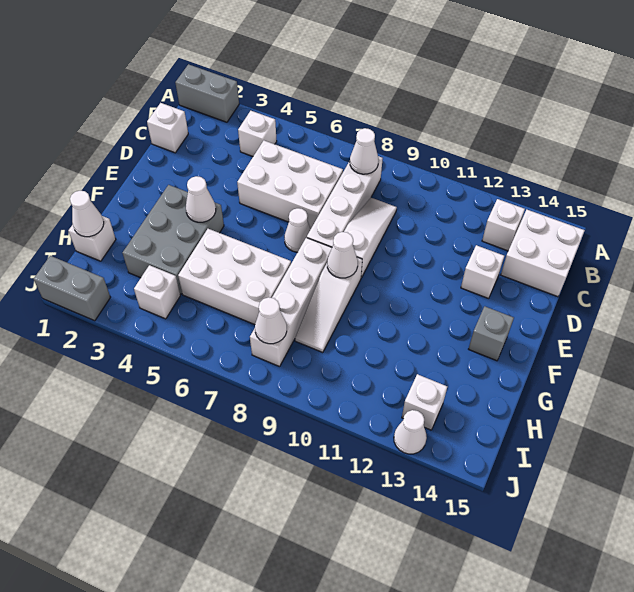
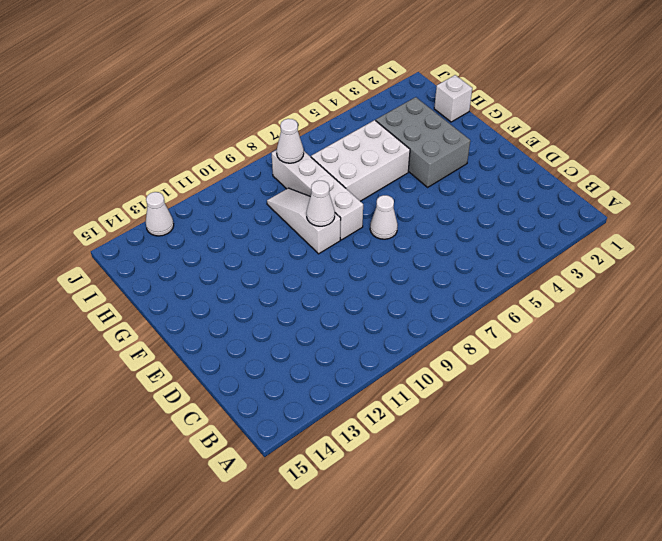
none -> grey brick A1:A2 level 1
none -> white brick B4 level 1
none -> white brick B8:E8 level 1

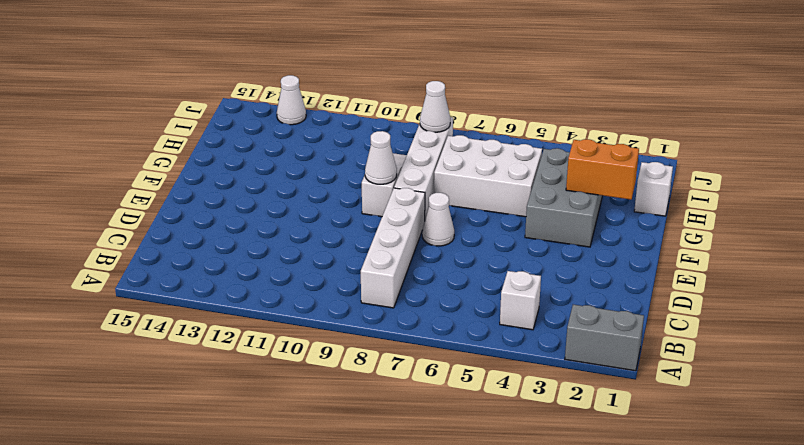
orange brick G2:G3 level 2 -> none
none -> white brick B13 level 1
none -> white brick B14:C15 level 1
none -> white brick C1 level 1

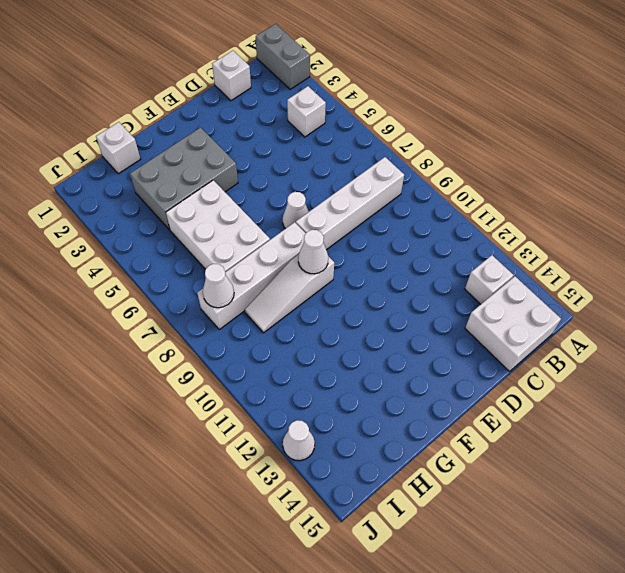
none -> white brick C5:D7 level 1
none -> white slope C9:E9 level 1 top E
none -> white brick D13 level 1

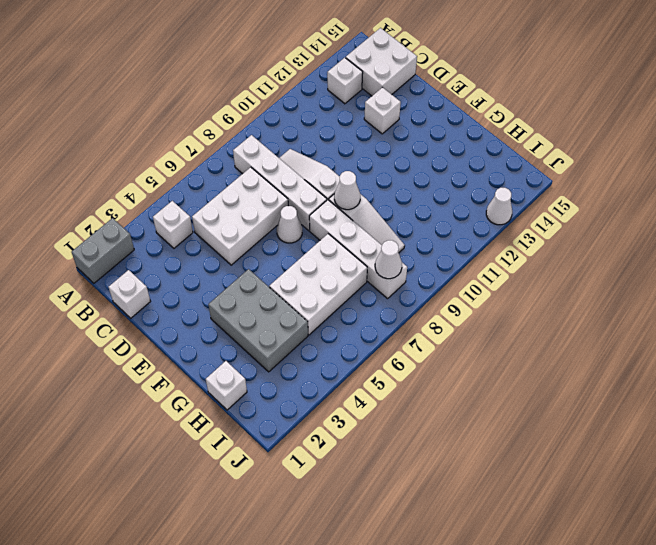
none -> grey brick F14 level 1
none -> white brick I4 level 1
none -> white brick I13 level 1

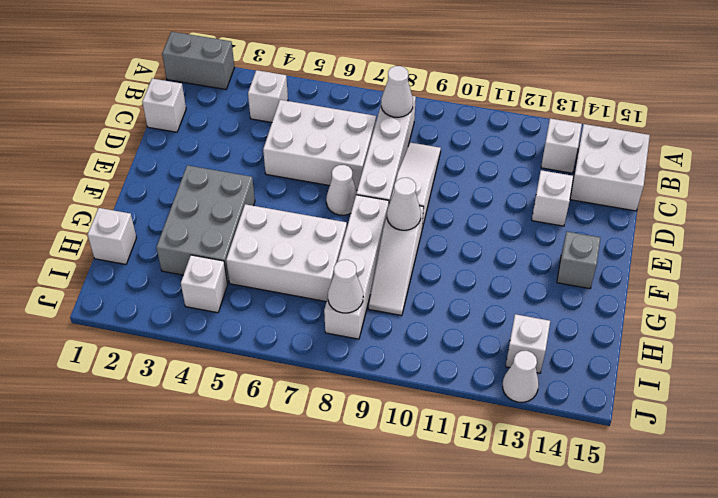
none -> grey brick J1:J2 level 1
none -> white cone F4 level 2
none -> white cone H1 level 2

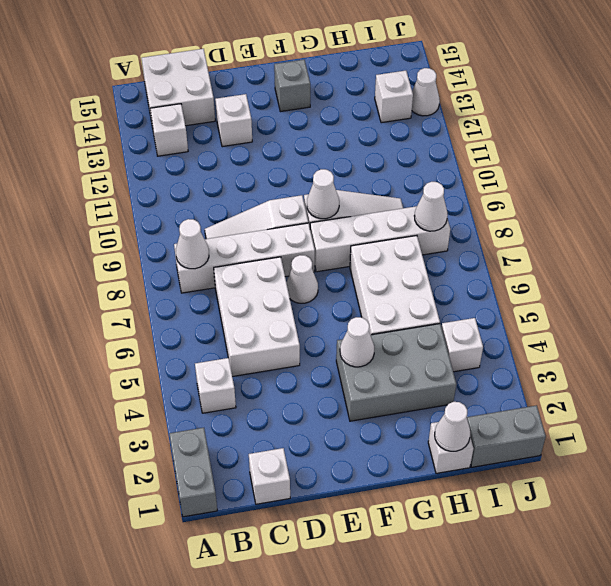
grey brick I1:J1 level 1 -> grey brick J1:J2 level 1

